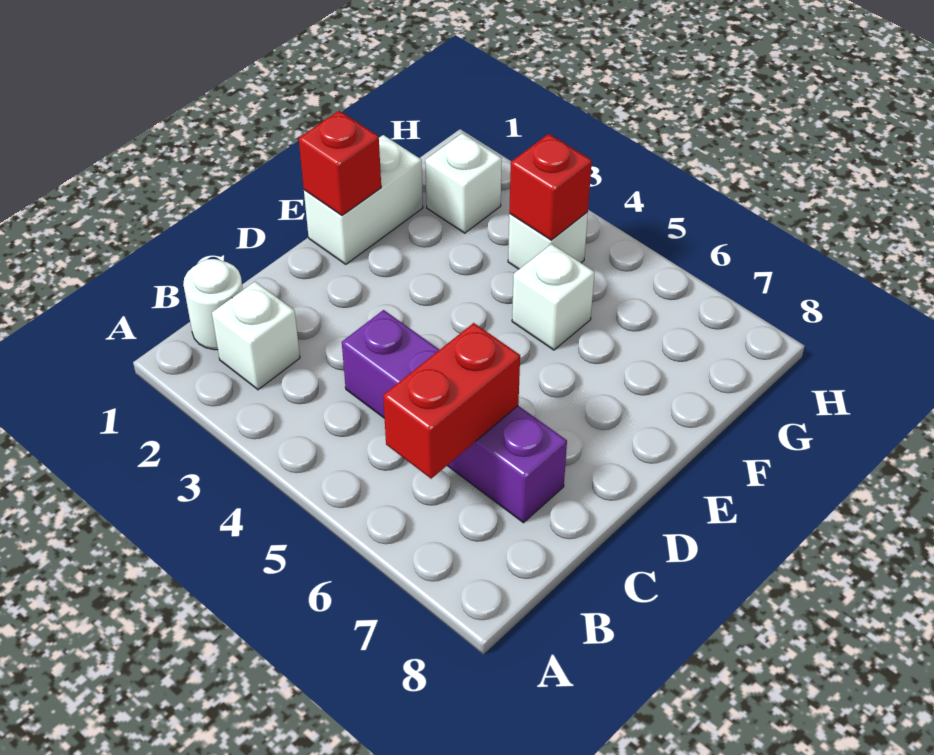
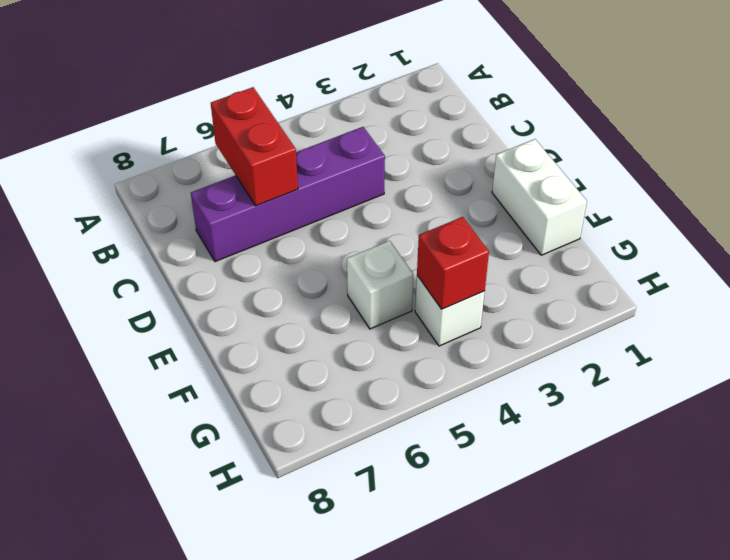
none -> white round brick B1 level 1
none -> white brick B2 level 1

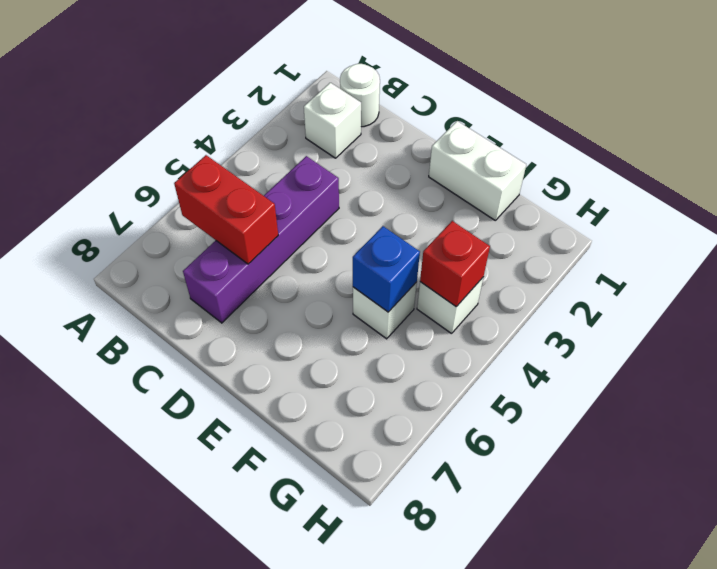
blue brick F5 level 2 -> none
none -> white brick G2 level 1
none -> red brick E1 level 2

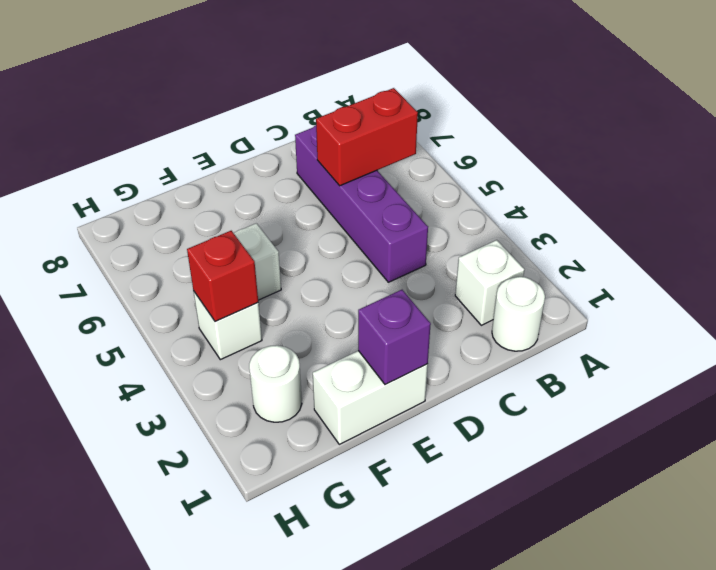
purple brick E1 level 2 -> red brick E1 level 2
white round brick G2 level 1 -> white brick G2 level 1

